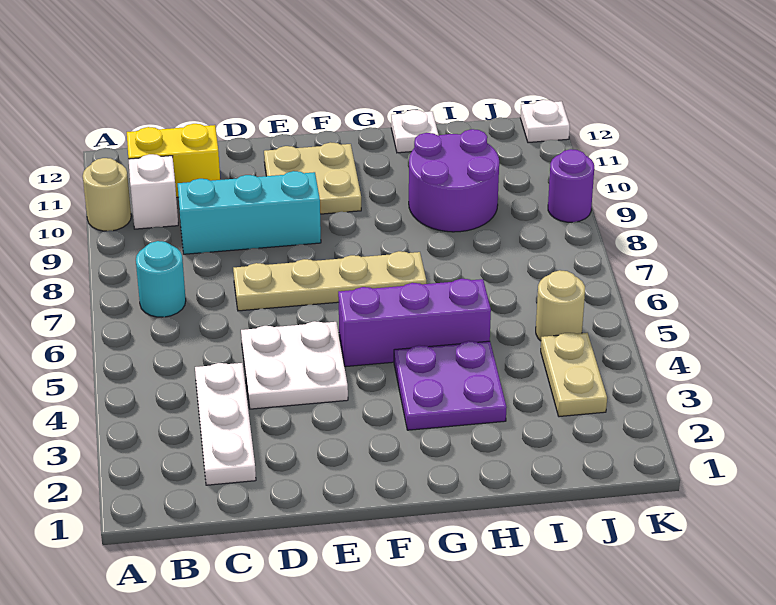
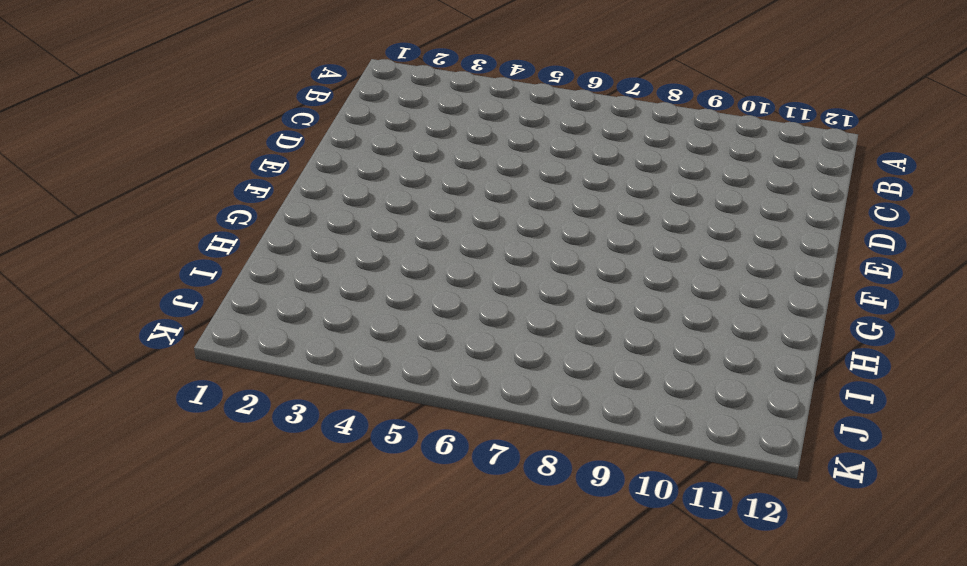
none -> tan round brick A10 level 1
none -> cyan round brick B7 level 1
none -> white brick B10 level 1

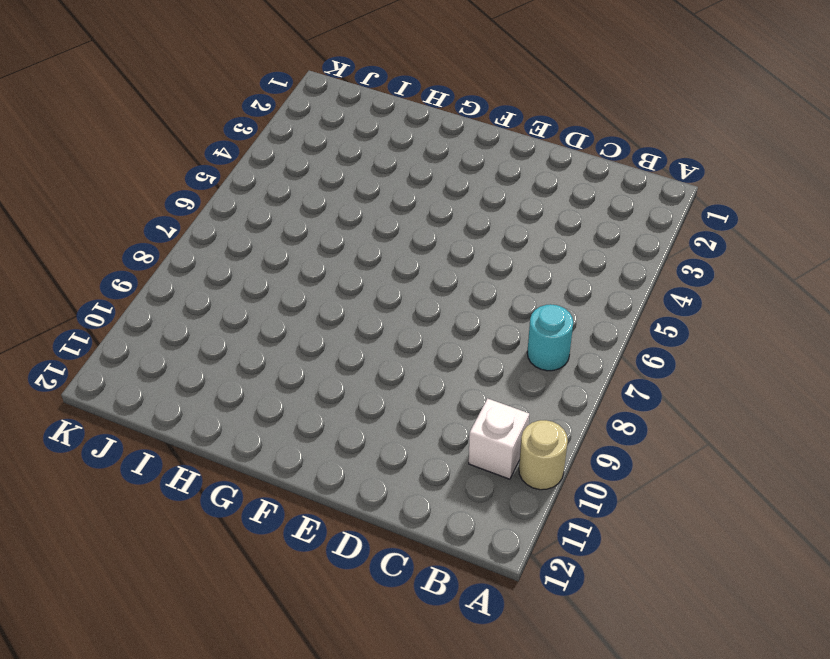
none -> yellow brick B11:C11 level 1
none -> white plate C2:C4 level 1
none -> cyan brick C9:E9 level 1

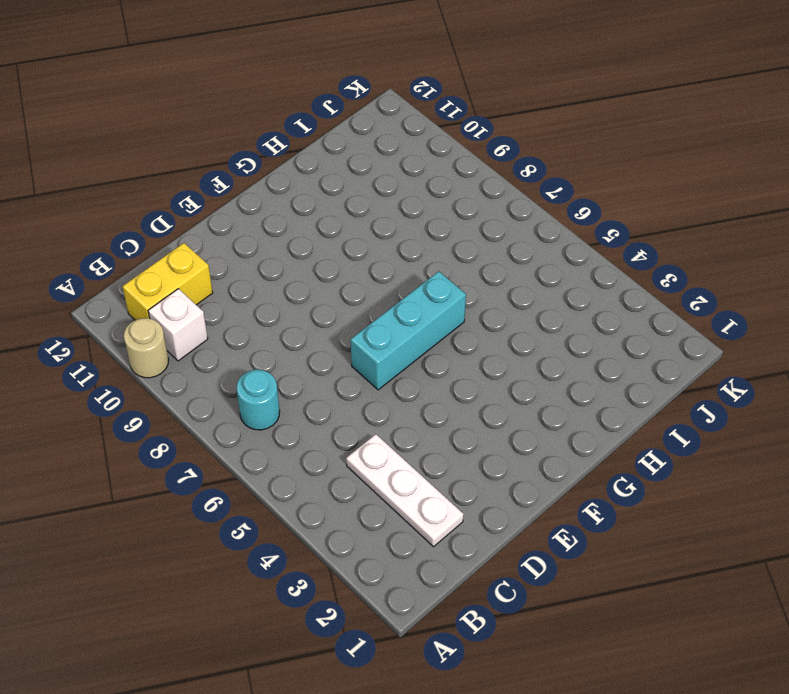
cyan brick E6:G6 level 1 -> cyan brick C9:E9 level 1
none -> white plate D4:E5 level 1
none -> tan plate D7:G7 level 1
none -> tan plate E10:F11 level 1

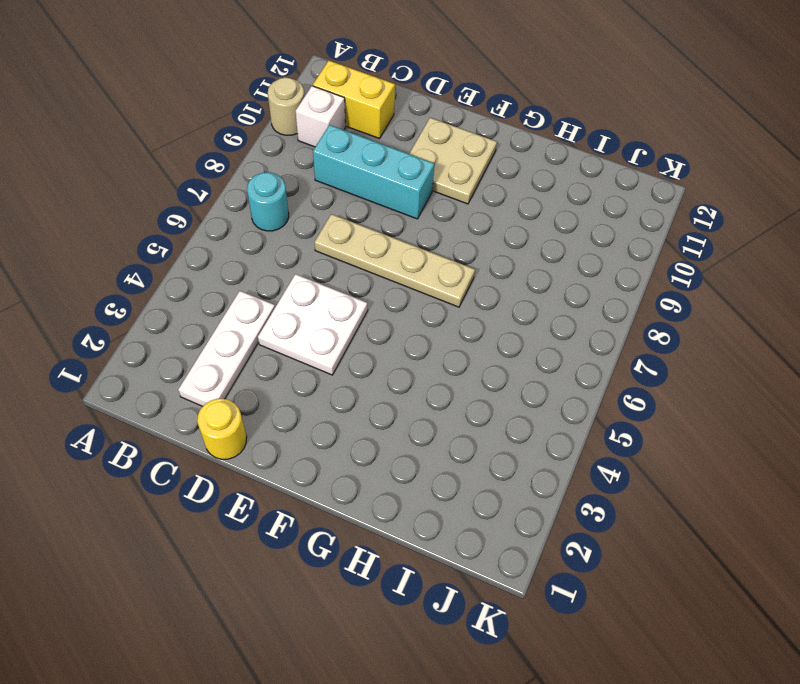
yellow round brick D1 level 1 -> none
none -> purple brick F5:H5 level 1
none -> purple plate G3:H4 level 1
none -> purple round brick H9:I10 level 1

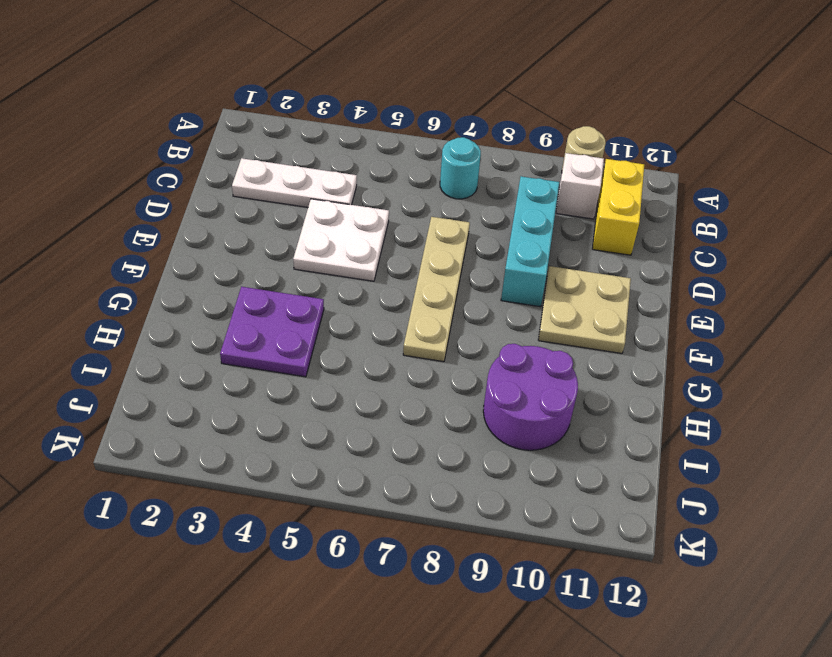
none -> purple brick F5:H5 level 1
none -> white plate H12 level 1
none -> tan plate J3:J4 level 1

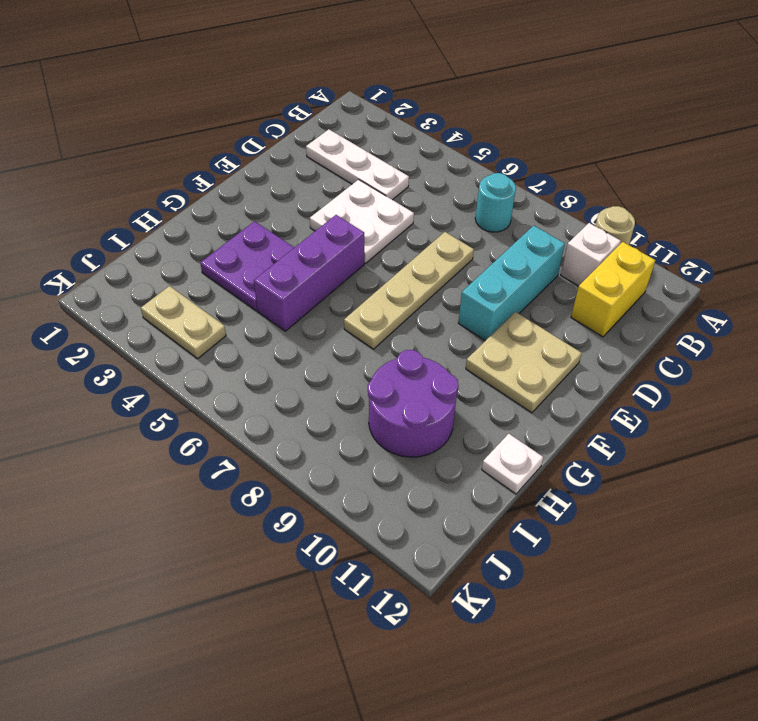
none -> tan round brick J5 level 1
none -> purple round brick K9 level 1
none -> white plate K12 level 1

